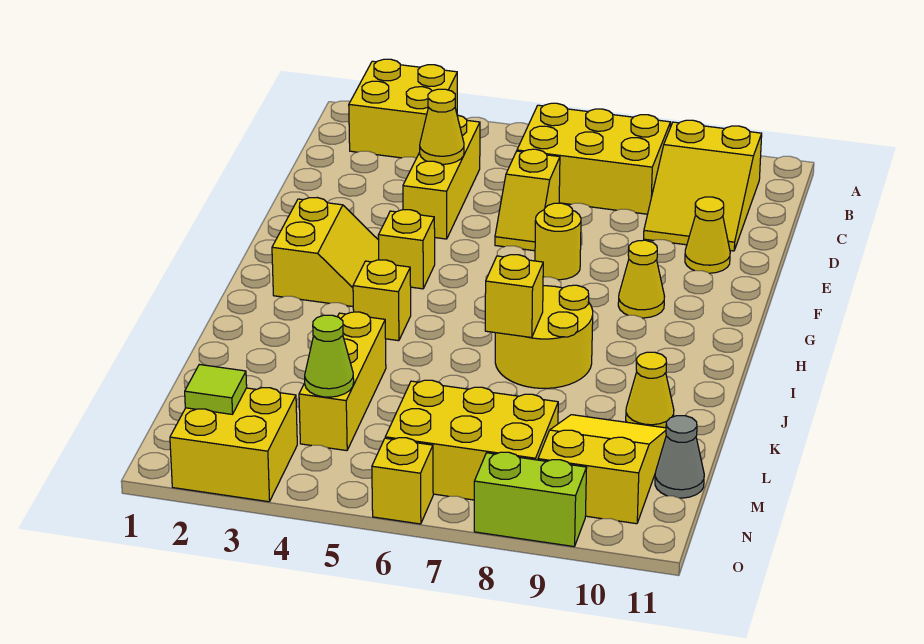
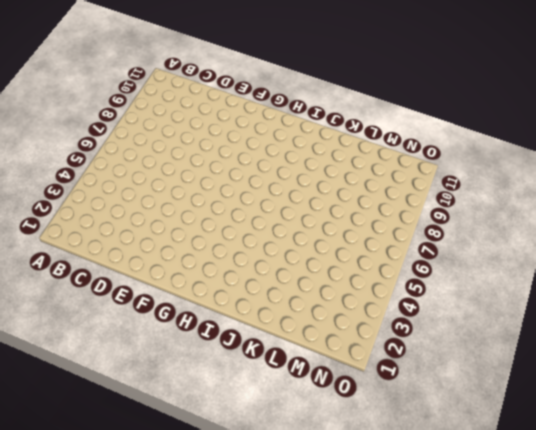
none -> yellow brick A2:B3 level 1
none -> yellow brick B6:C8 level 1
none -> yellow slope B9:D10 level 1 top B

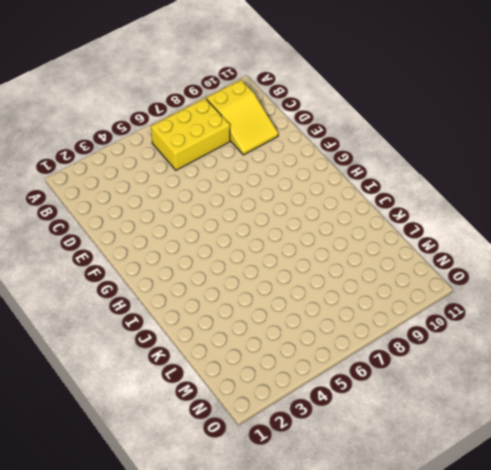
none -> yellow brick A2:B3 level 1
none -> yellow brick C4:E4 level 1
none -> yellow slope D6:E6 level 1 top D

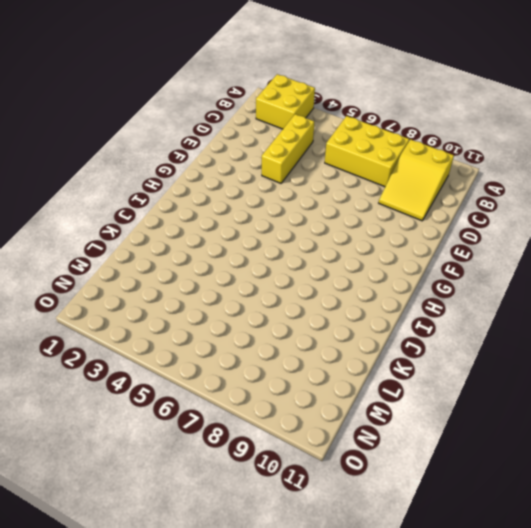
none -> yellow slope D6:E6 level 1 top D
none -> yellow cone E10 level 1
none -> yellow round brick F7 level 1

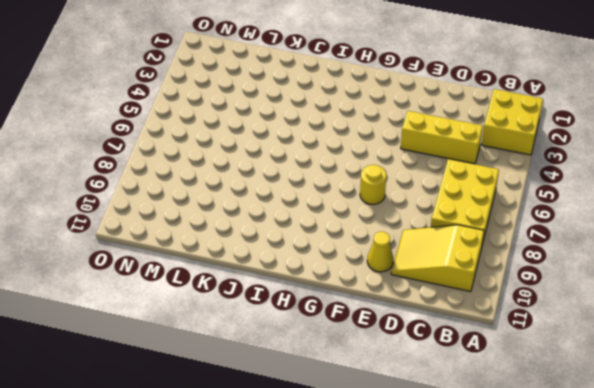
none -> yellow slope D6:E6 level 1 top D
none -> yellow slope G2:H3 level 1 top 2
none -> yellow brick G4 level 1

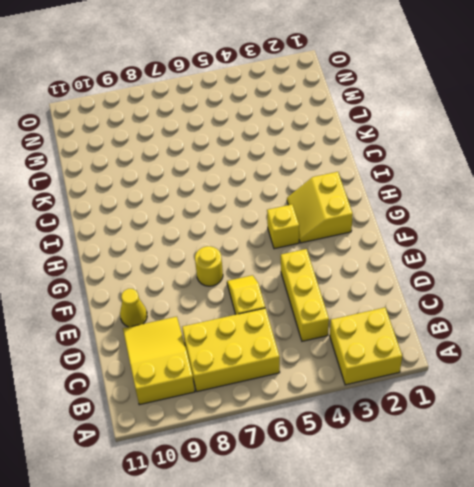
none -> yellow cone G9 level 1
none -> yellow brick I4 level 1
none -> yellow round brick I7:J8 level 1

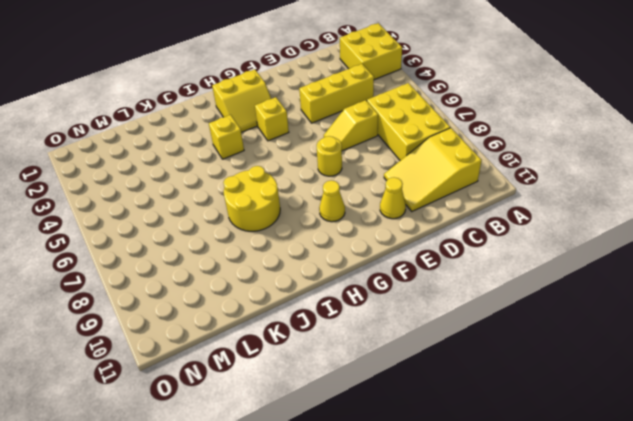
none -> yellow brick K4:M4 level 1
none -> yellow cone K10 level 1
none -> yellow slope L9:N10 level 1 top N

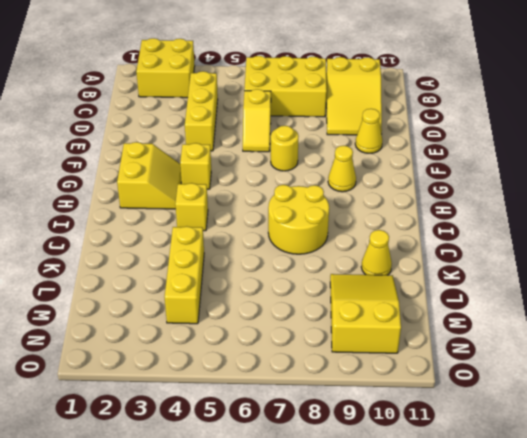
none -> yellow brick M6:N8 level 1
none -> grey cone M11 level 1
none -> yellow brick N2:O3 level 1

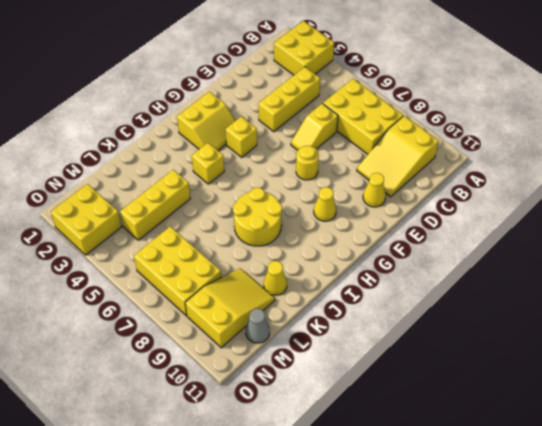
none -> yellow brick O6 level 1
none -> lime brick O8:O9 level 1
none -> yellow cone D4 level 2

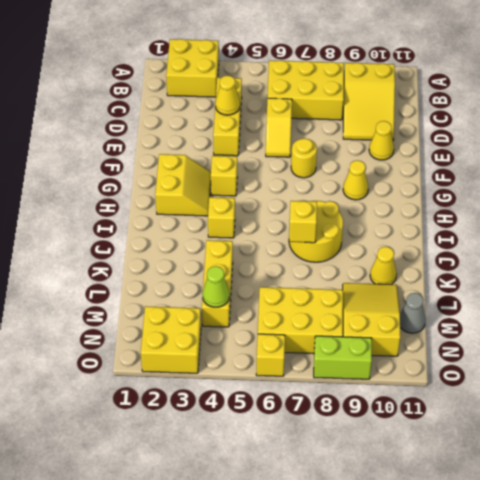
none -> lime tile N2 level 2

